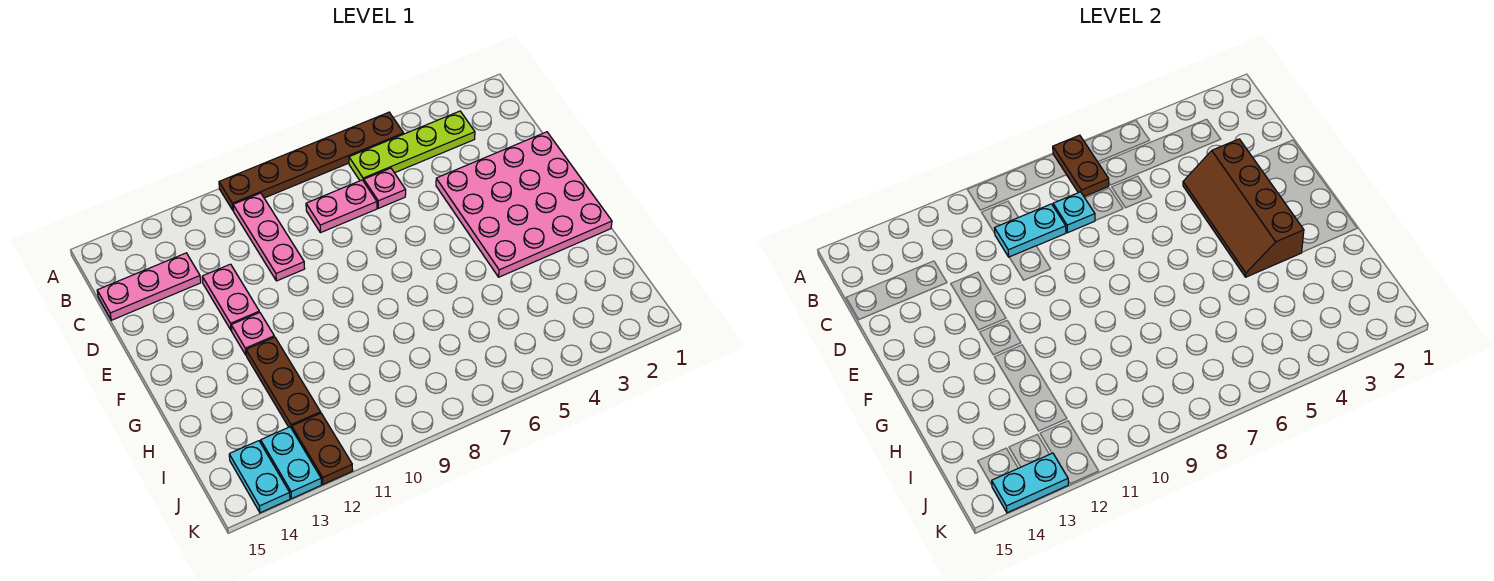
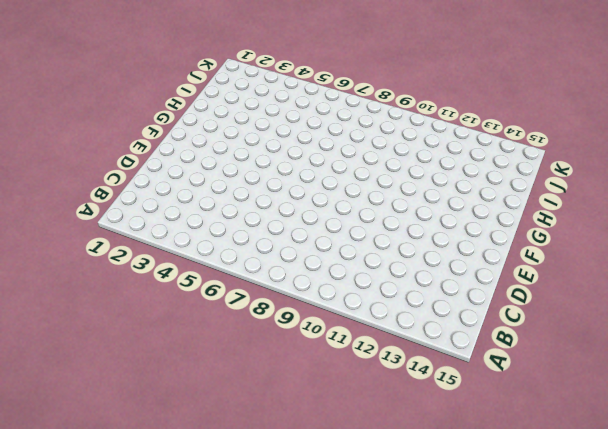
none -> brown plate A5:A10 level 1
none -> lime plate B3:B6 level 1
none -> pink plate B10:D10 level 1

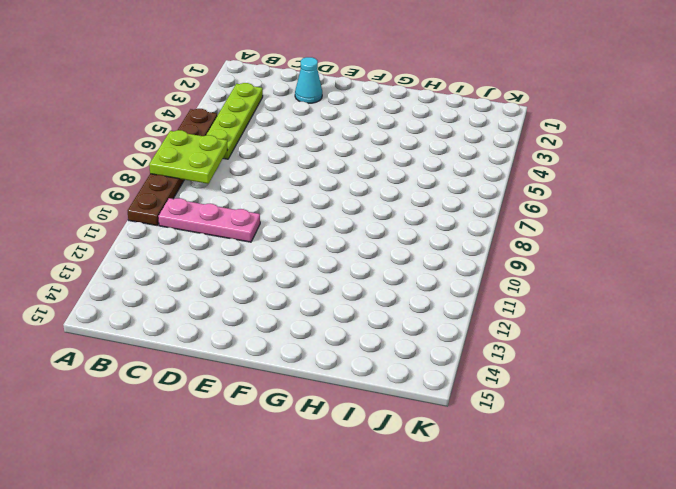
lime plate A7:B8 level 2 -> brown plate A7:B7 level 2
cyan cone D2 level 1 -> pink plate D1:G4 level 1
none -> pink plate C6 level 1
none -> pink plate C7:C8 level 1
none -> pink plate C13:C15 level 1

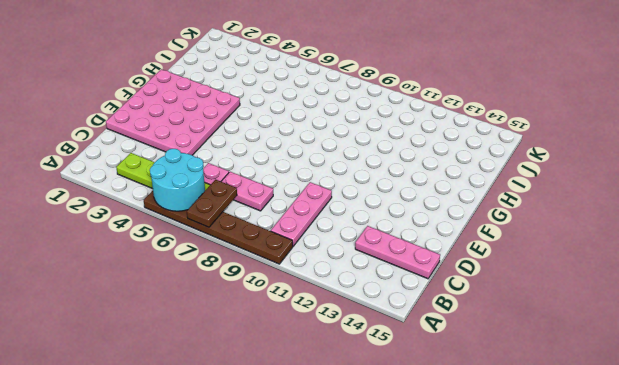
cyan round brick A5:B6 level 2 -> none
none -> pink plate D12:E12 level 1
none -> pink plate F12 level 1
none -> brown plate G12:I12 level 1

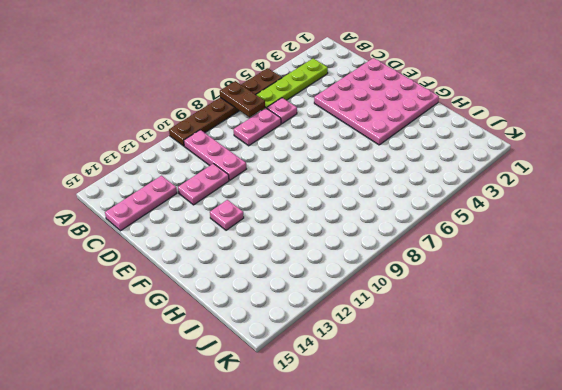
pink plate D11:D12 level 1 -> pink plate D12:E12 level 1
none -> brown plate G12:I12 level 1
none -> brown plate J12:K12 level 1
none -> cyan plate J13:K13 level 1

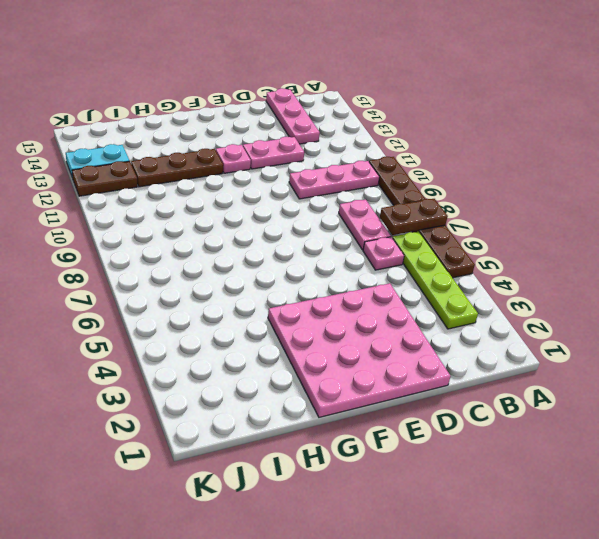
none -> cyan plate J14:K14 level 1
none -> cyan plate C8 level 2
none -> cyan plate C9:C10 level 2

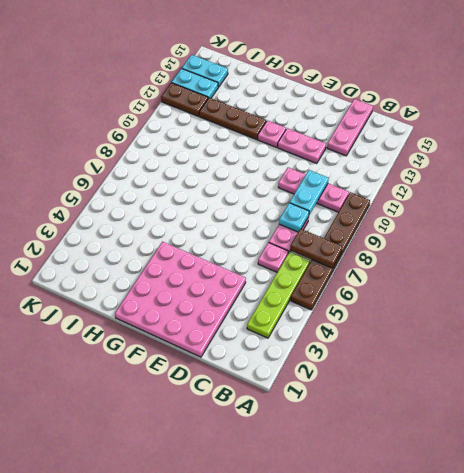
none -> brown slope D3:G4 level 2 top 3
none -> cyan plate K13:K14 level 2

